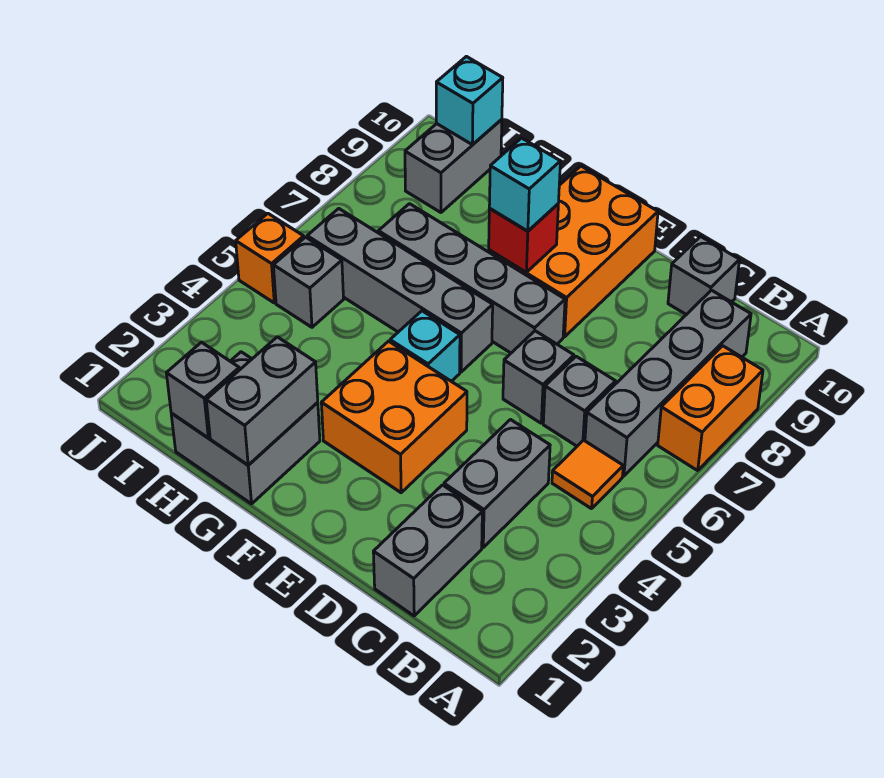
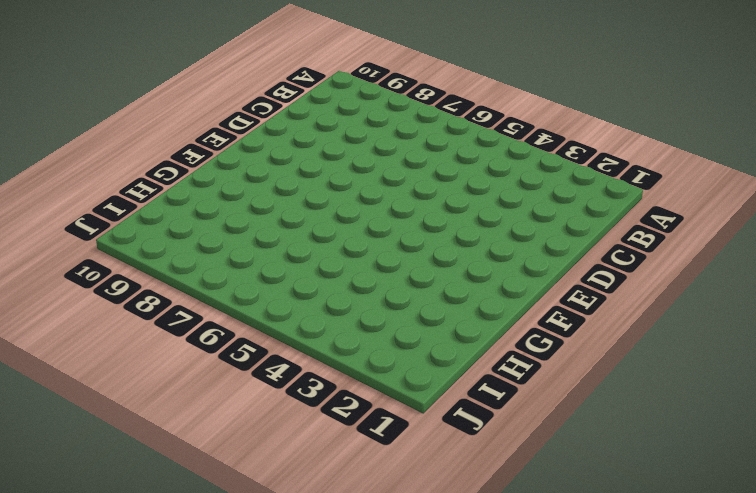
none -> orange brick A7:A8 level 1
none -> orange tile B5 level 1
none -> grey brick B6:B9 level 1

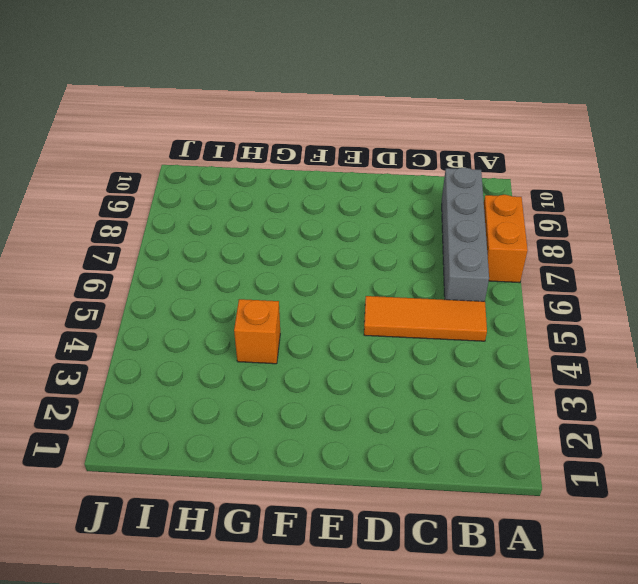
orange tile B5:D5 level 1 -> orange tile B5 level 1
orange brick G4 level 1 -> orange brick J5 level 1
none -> grey brick C1:C2 level 1
none -> grey brick C3:C4 level 1
none -> grey brick C6 level 1

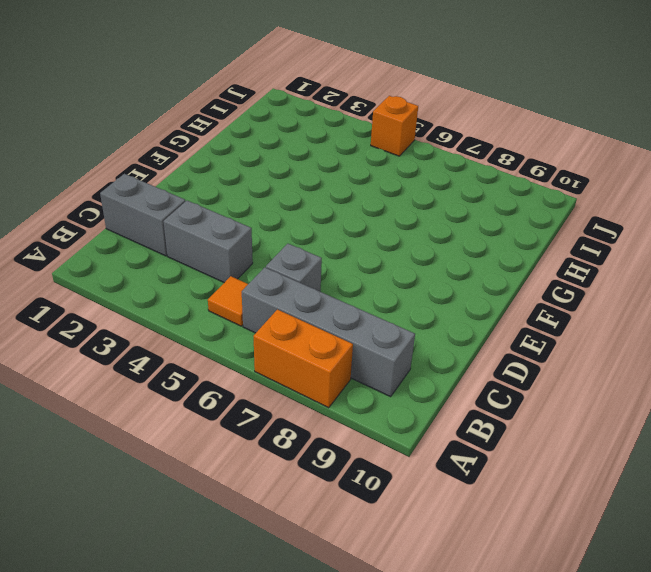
none -> grey brick C10 level 1
none -> grey brick D6 level 1
none -> orange brick E3:F4 level 1

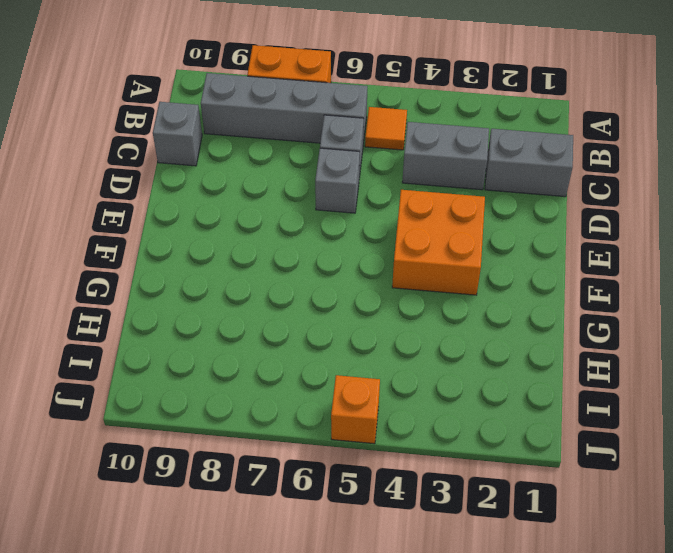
none -> grey brick E7:H7 level 1
none -> orange brick E8:F10 level 1
none -> cyan brick F5 level 1

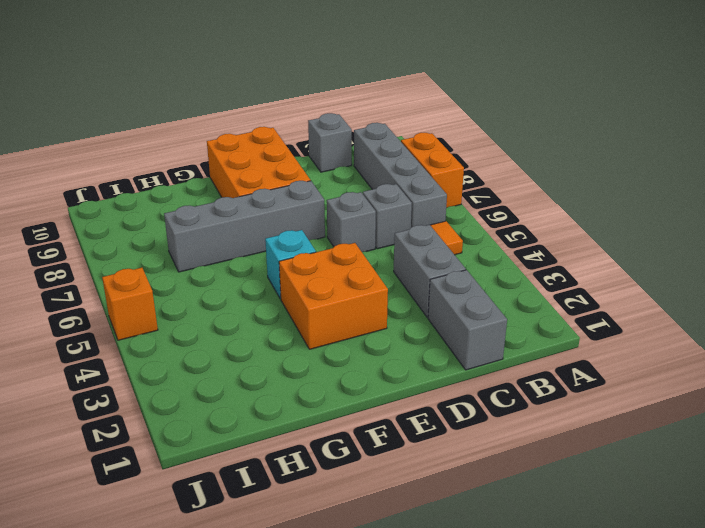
none -> grey brick F6:I6 level 1
none -> grey brick G1:H2 level 1
none -> grey brick I5 level 1

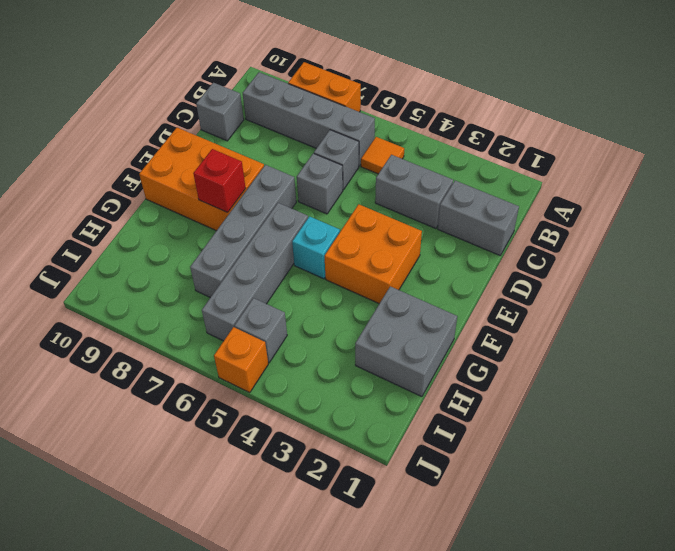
none -> grey brick I9:I10 level 1
none -> grey brick G1:G2 level 2
none -> grey brick H1 level 2

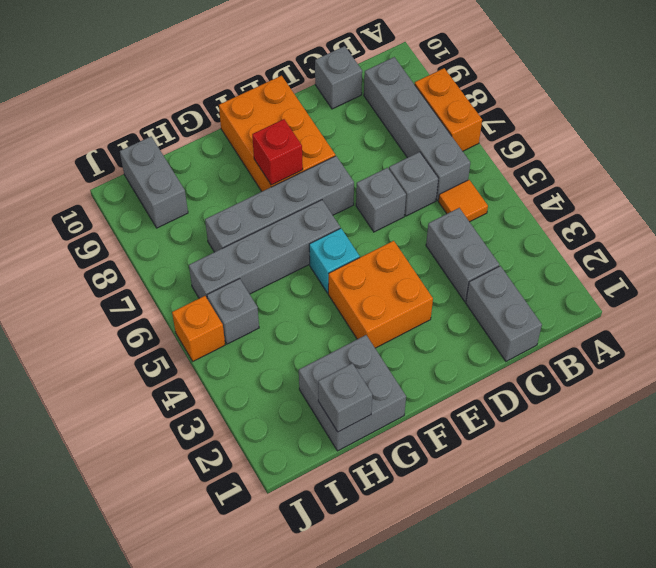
none -> grey brick G1:G2 level 2
none -> cyan brick I10 level 2
none -> cyan brick F8 level 3

